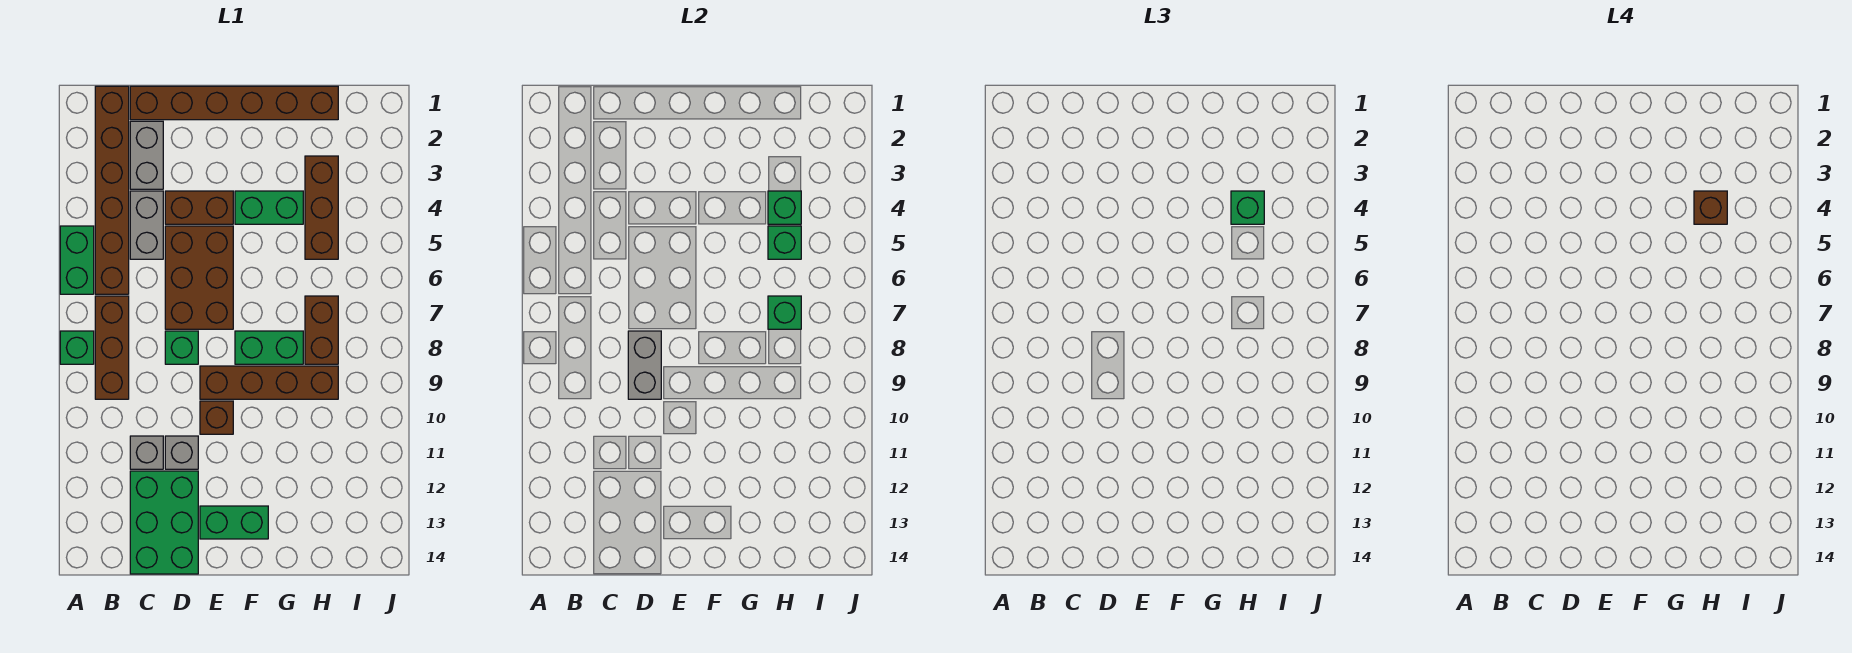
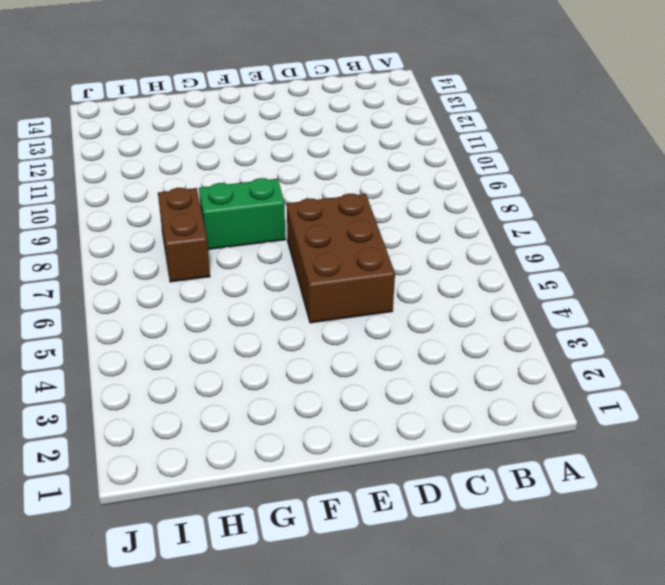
none -> green brick A5:A6 level 1
none -> green brick A8 level 1
none -> brown brick B1:B6 level 1

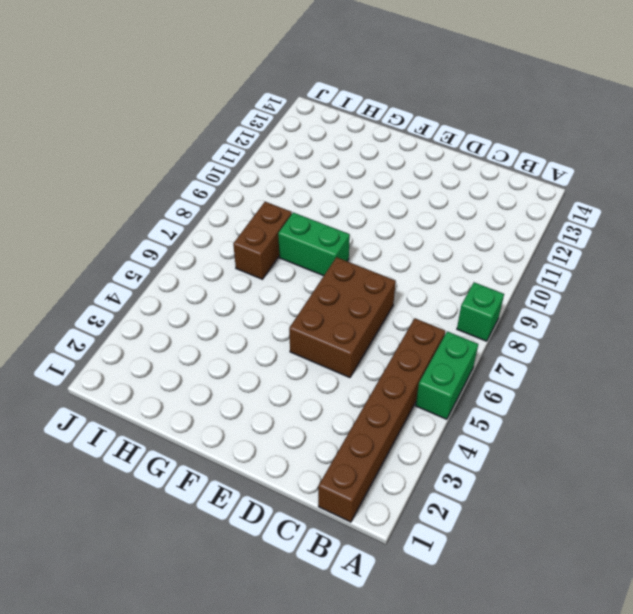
none -> brown brick B7:B9 level 1
none -> brown brick C1:H1 level 1
none -> grey brick C2:C3 level 1

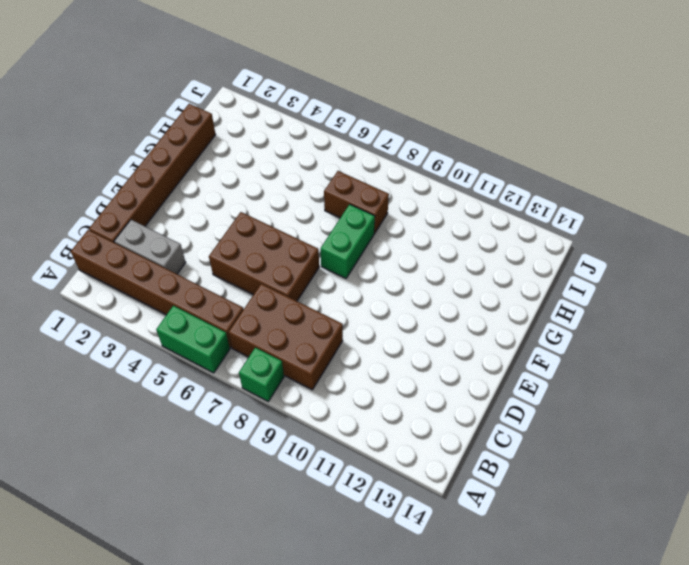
brown brick B7:C9 level 1 -> brown brick B7:B9 level 1
none -> grey brick C4:C5 level 1
none -> grey brick C11 level 1
none -> green brick C12:D14 level 1

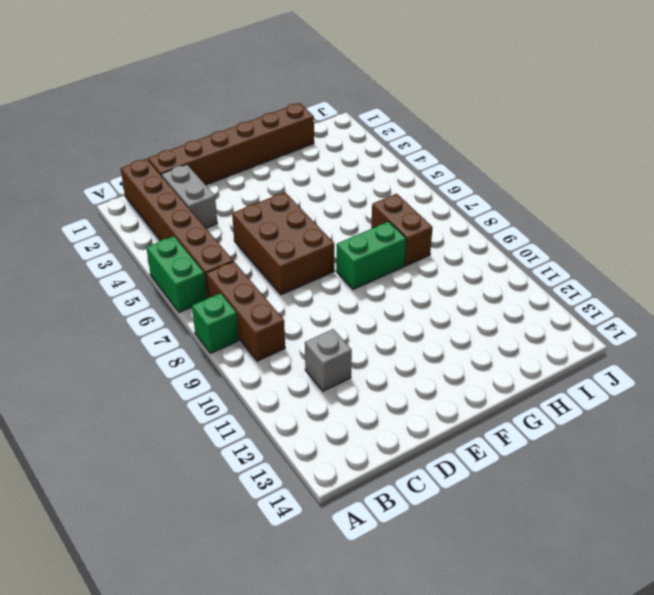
none -> grey brick C4:C5 level 1
none -> green brick C12:D14 level 1
none -> brown brick D4:E4 level 1

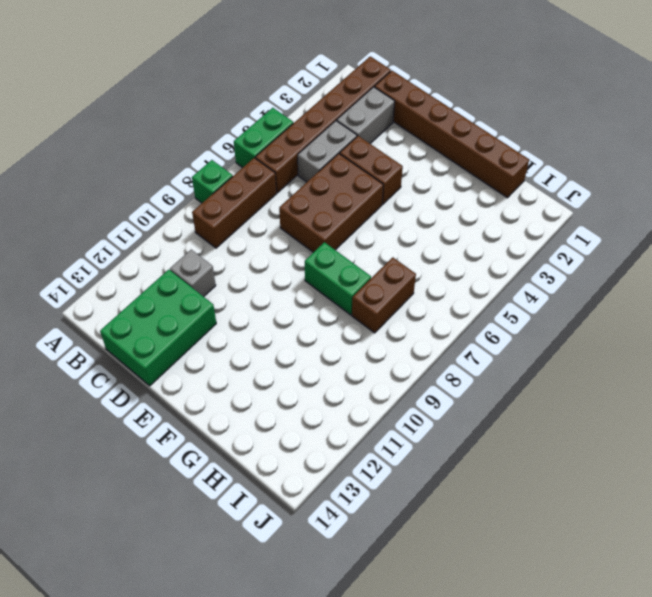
none -> green brick D8 level 1
none -> grey brick D11 level 1
none -> brown brick E9:H9 level 1

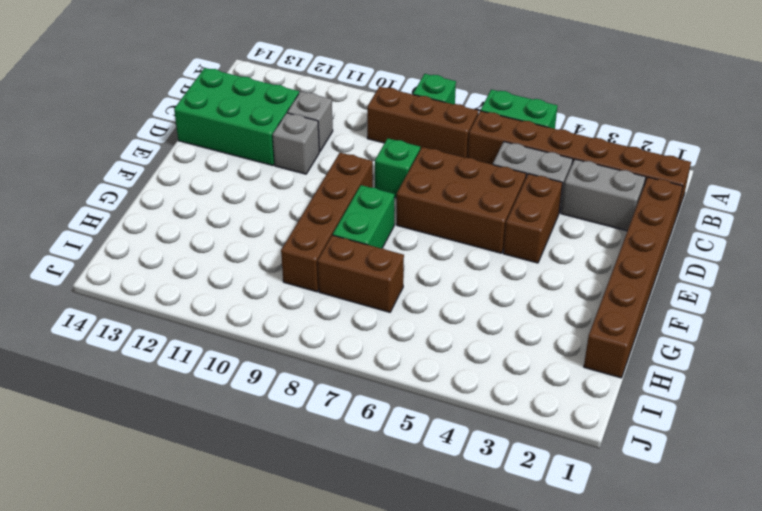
none -> brown brick E10 level 1
none -> green brick E13:F13 level 1
none -> green brick F4:G4 level 1

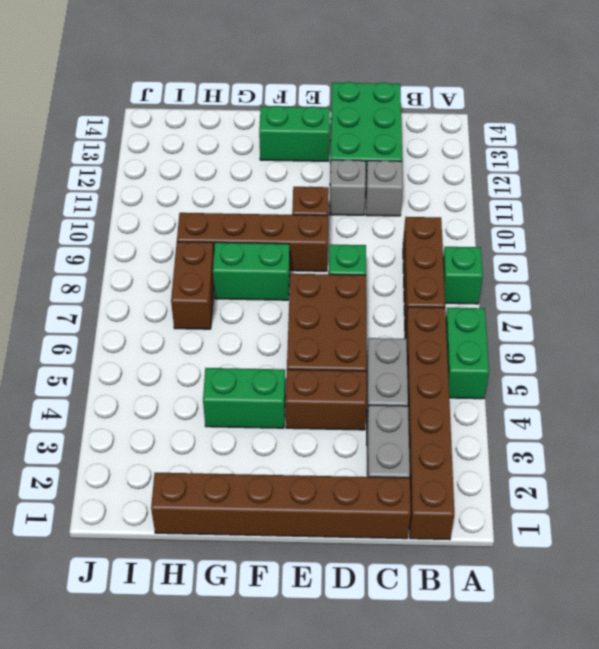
none -> brown brick H3:H5 level 1
none -> grey brick D8:D9 level 2
none -> green brick H4 level 2

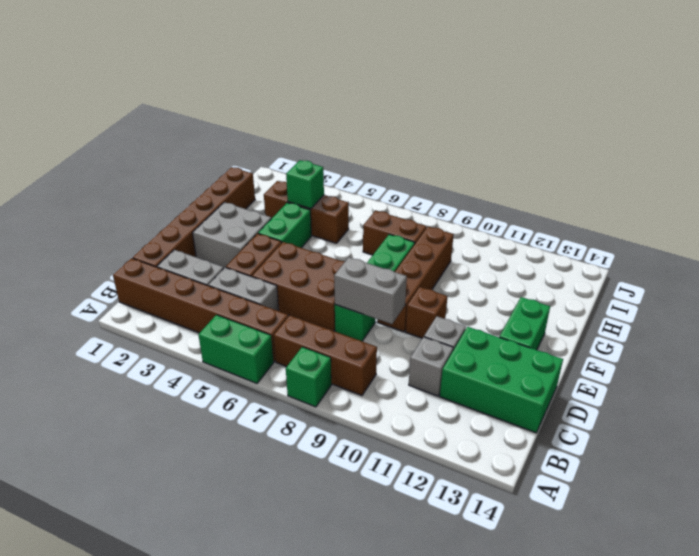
grey brick E2:F3 level 1 -> none
none -> green brick H5 level 2
none -> green brick H7 level 2
none -> green brick H4 level 3

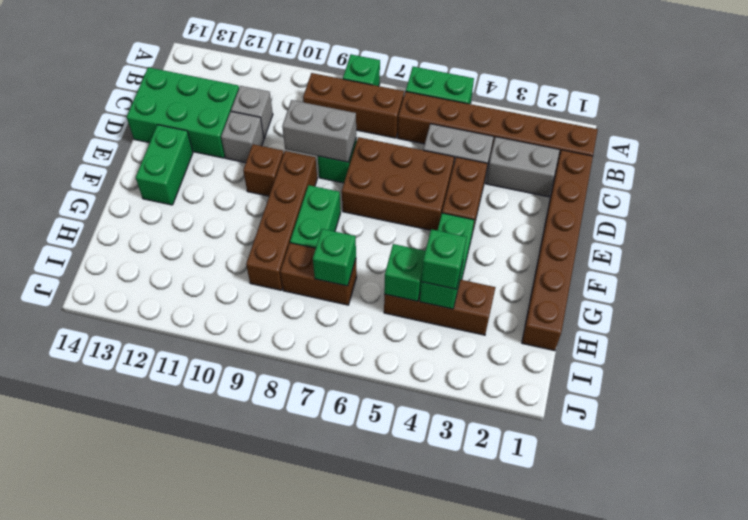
none -> brown brick H4 level 4

